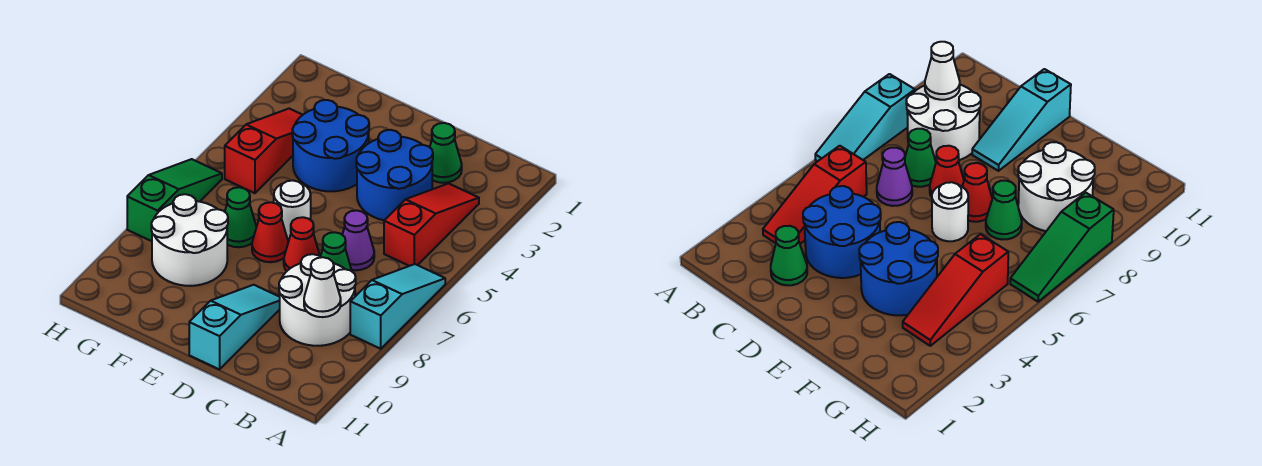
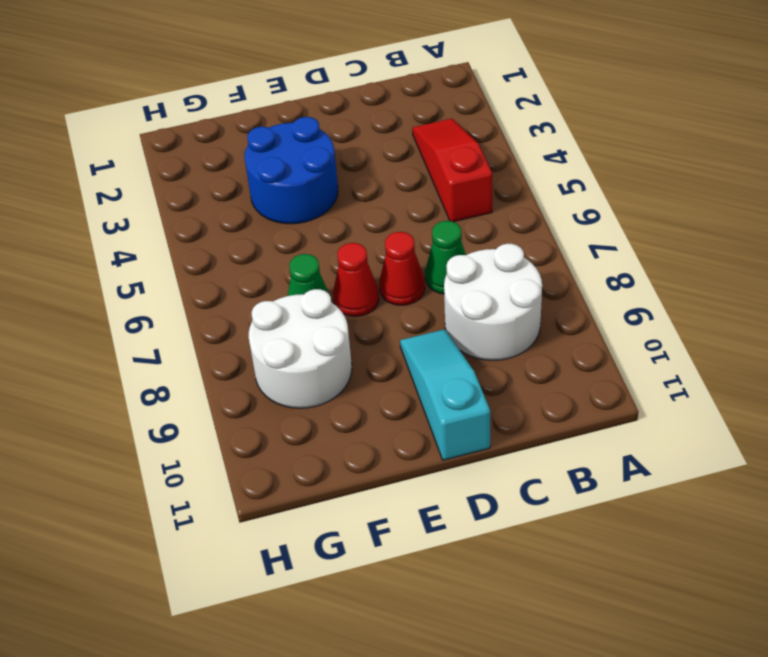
none -> cyan slope A6:A8 level 1 top 8
none -> green cone C2 level 1
none -> blue round brick C3:D4 level 1

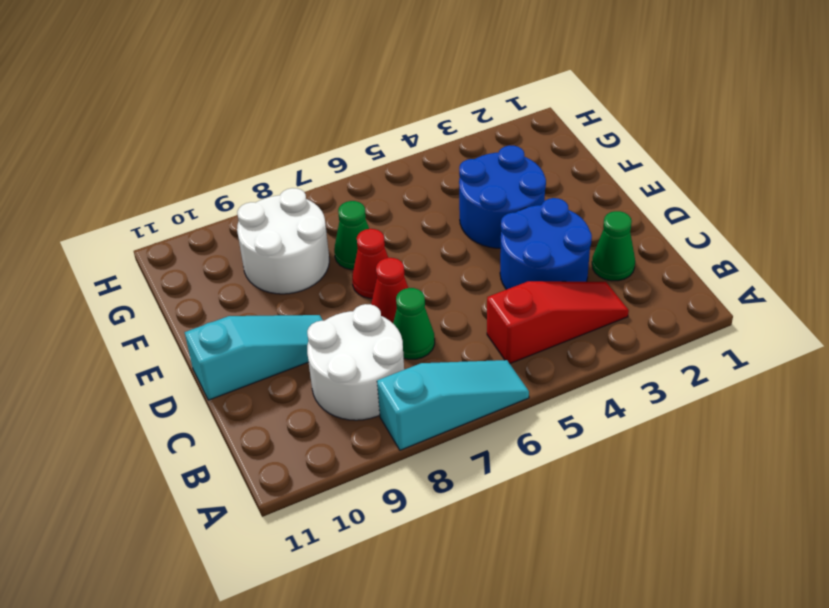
none -> purple cone C6 level 1
none -> white round brick E6 level 1
none -> red slope G3:G5 level 1 top 5

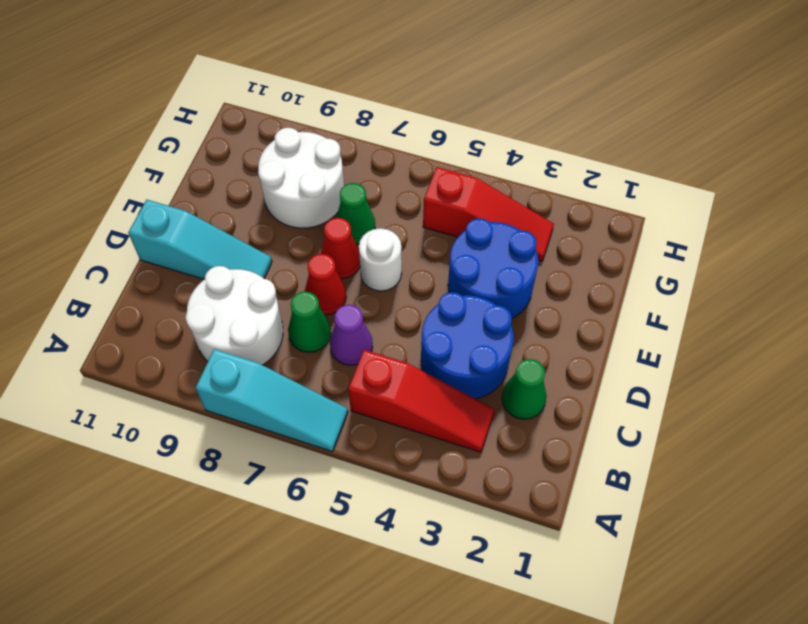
none -> green slope H6:H8 level 1 top 8
none -> white cone B9 level 2

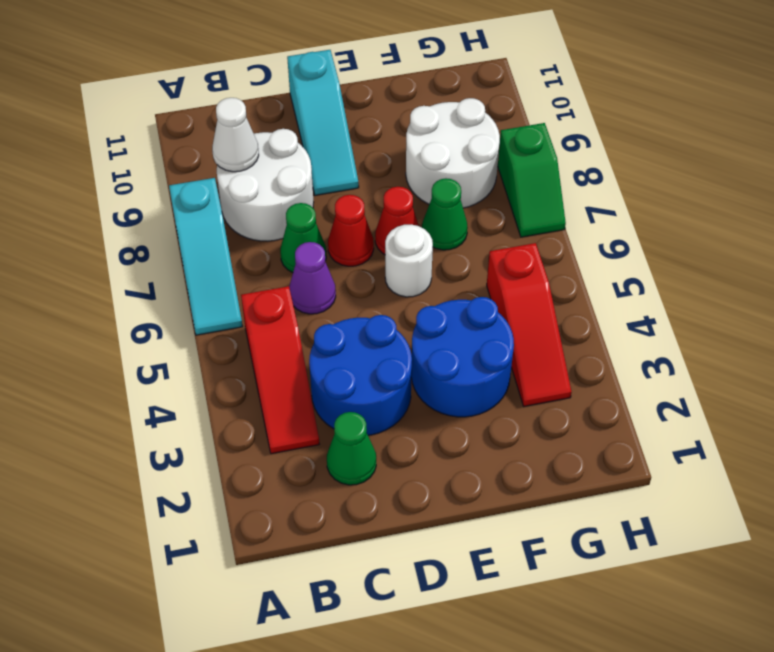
green slope H7:H8 level 1 top 8 -> green slope H6:H8 level 1 top 8

